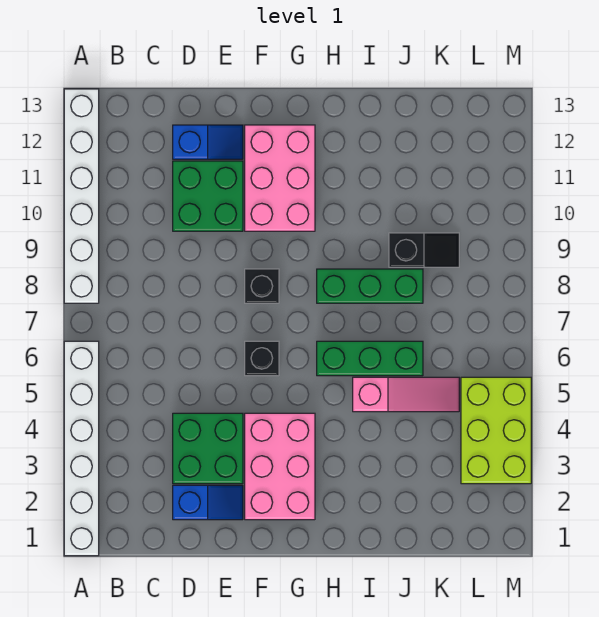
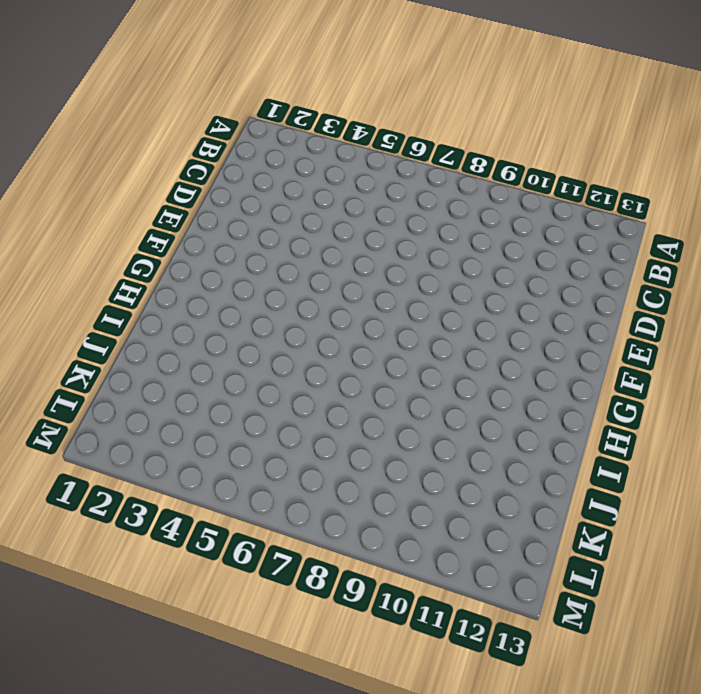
none -> white brick A1:A6 level 1
none -> white brick A8:A13 level 1
none -> blue slope D2:E2 level 1 top D

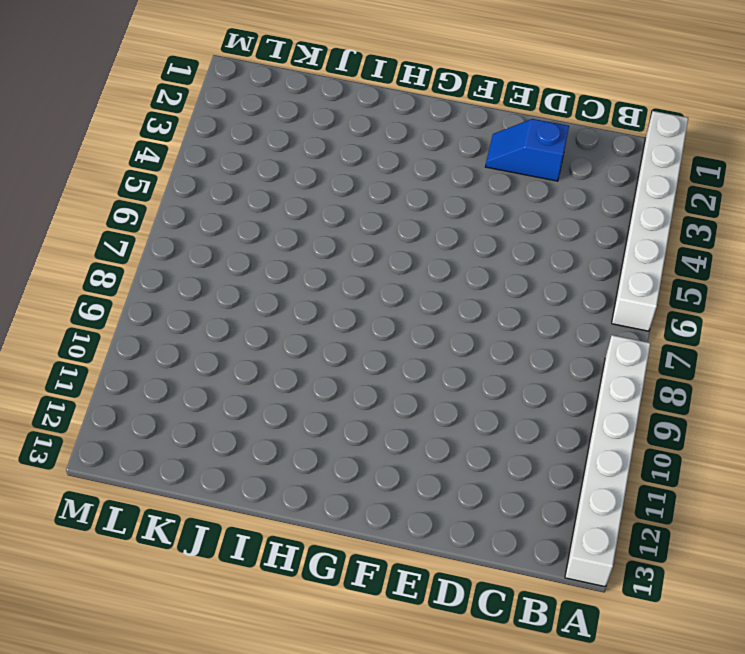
none -> green brick D3:E4 level 1
none -> green brick D10:E11 level 1
none -> blue slope D12:E12 level 1 top D

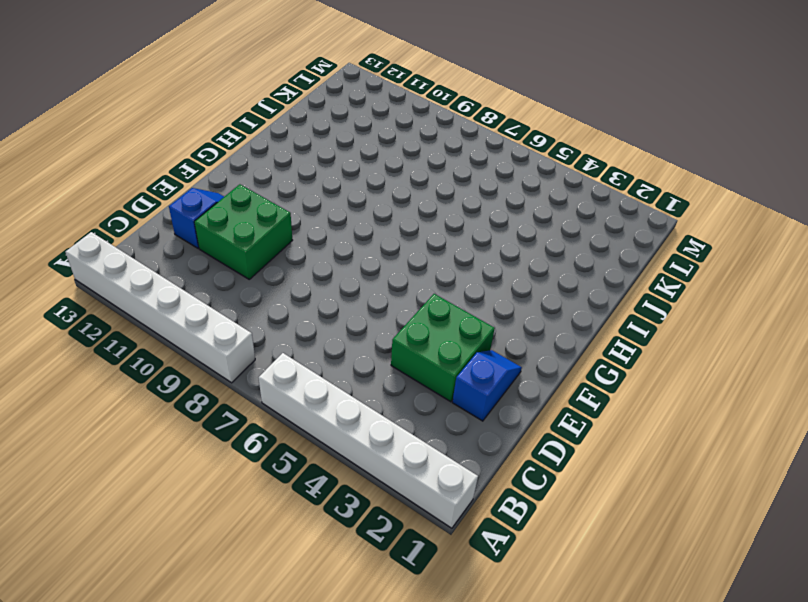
none -> pink brick F2:G4 level 1
none -> black brick F6 level 1
none -> black brick F8 level 1

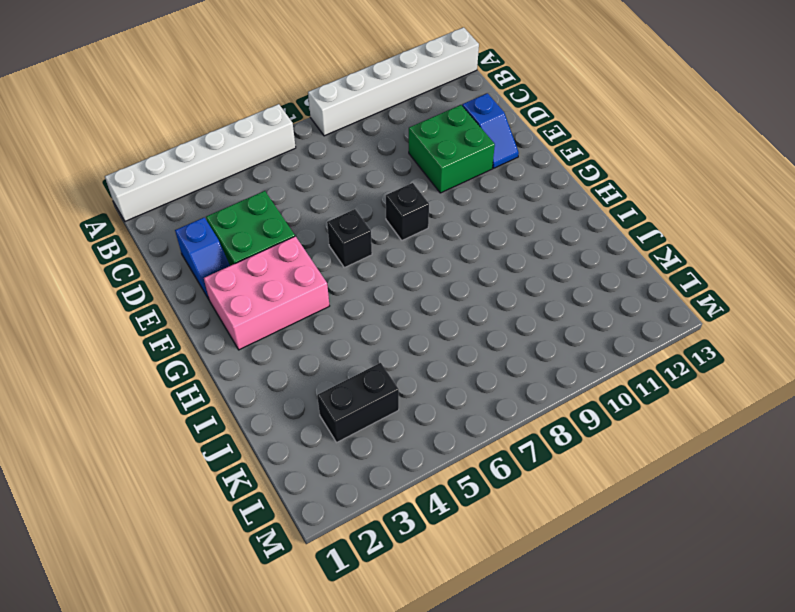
black brick K3:K4 level 1 -> none
none -> pink brick F10:G12 level 1
none -> green brick H6:J6 level 1
none -> green brick H8:J8 level 1

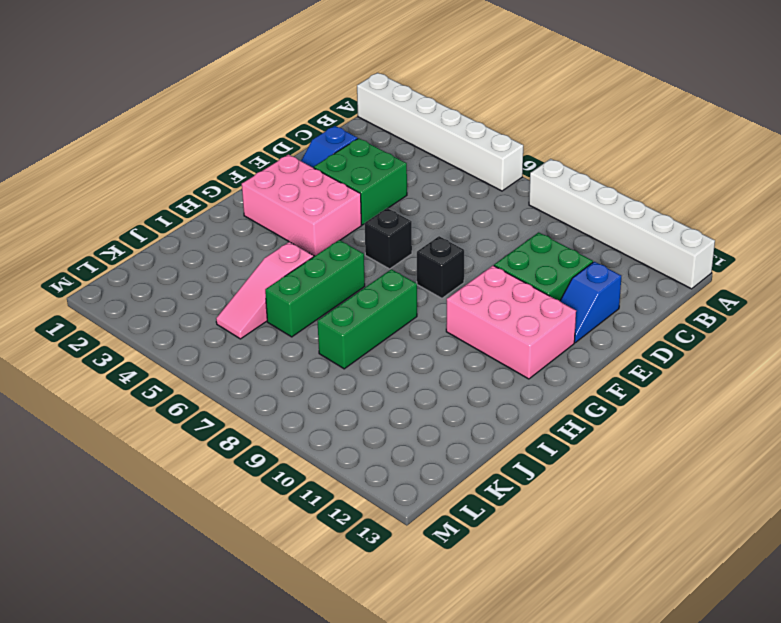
none -> black slope J9:K9 level 1 top J
none -> lime brick L3:M5 level 1

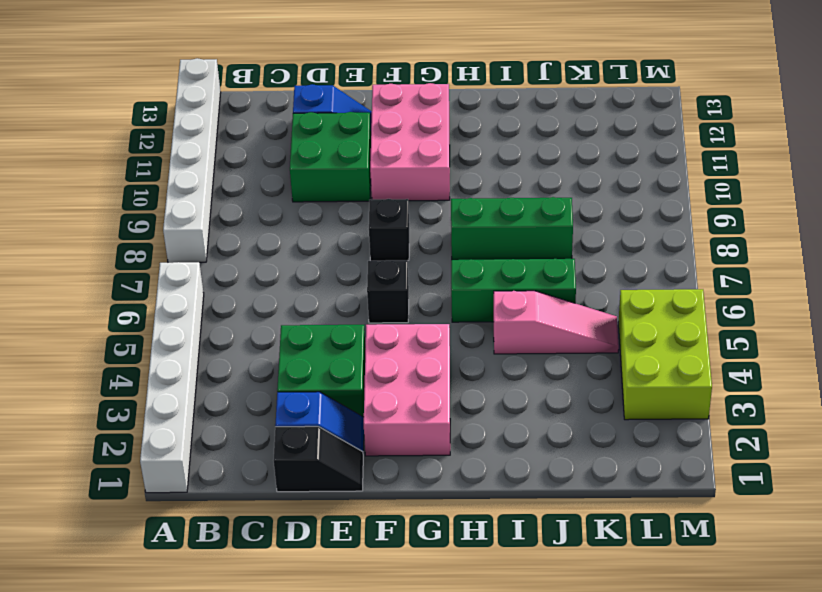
black slope D1:E1 level 1 top D -> black slope J9:K9 level 1 top J

